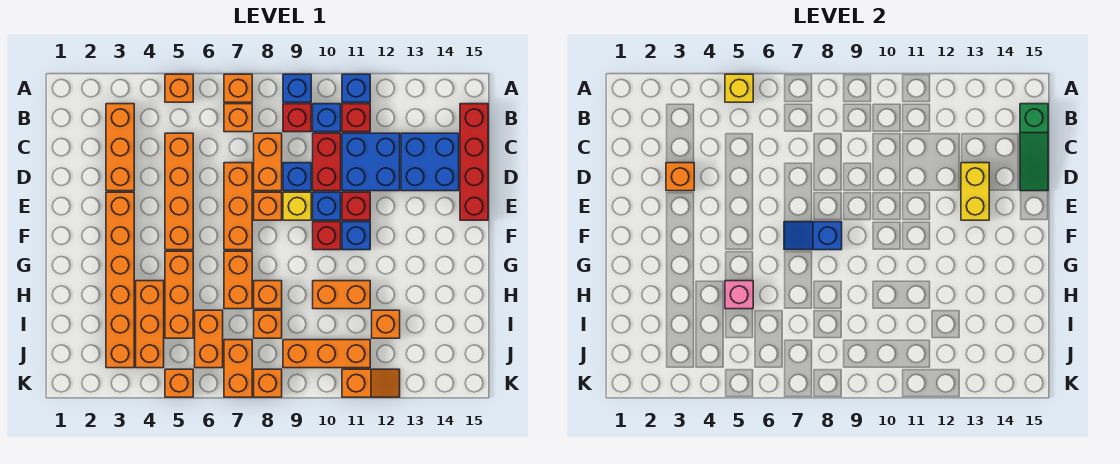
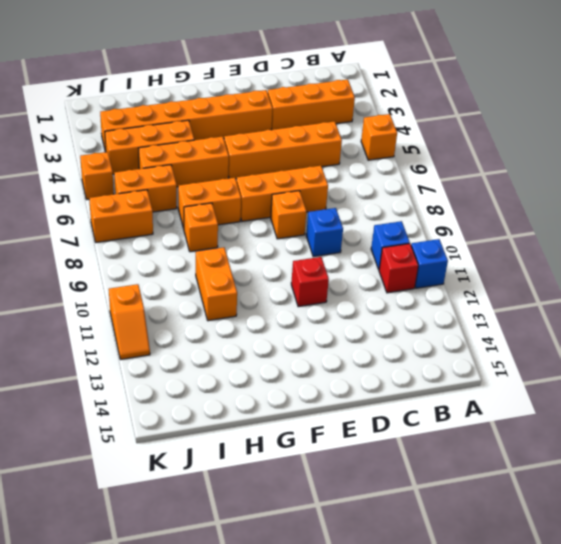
none -> orange brick A7 level 1
none -> blue brick A9 level 1
none -> orange brick B7 level 1
none -> red brick B9 level 1

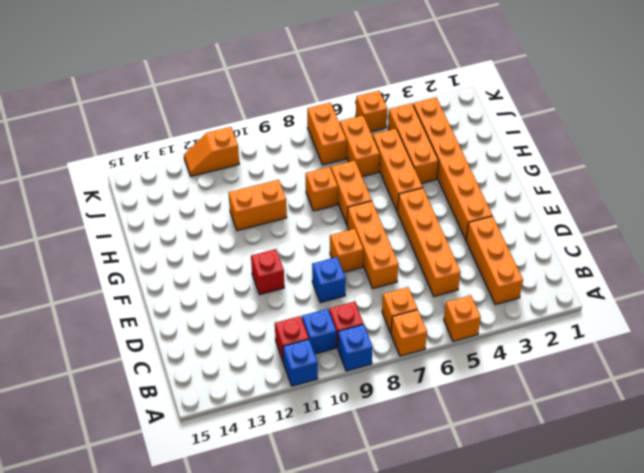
none -> red brick B15:E15 level 1
none -> orange brick C8:D8 level 1
none -> red brick C10:D10 level 1
none -> blue brick C11:D12 level 1

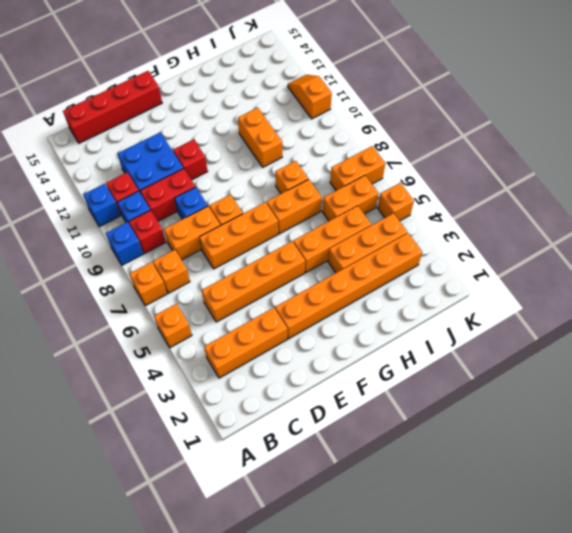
none -> blue brick C13:D14 level 1
none -> yellow brick E9 level 1
none -> blue brick E10 level 1
none -> red brick F10 level 1

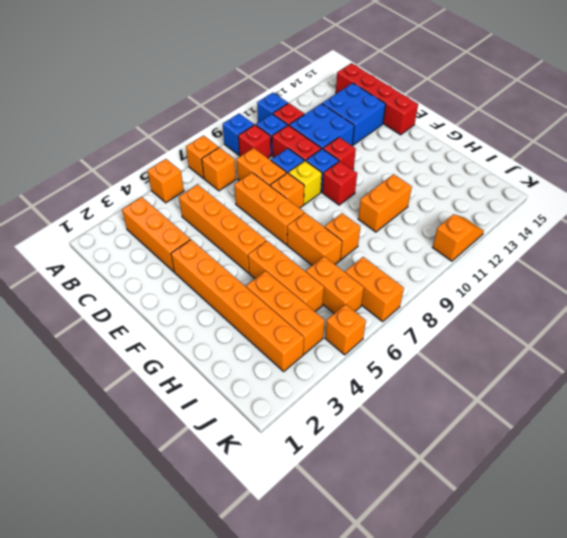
none -> blue brick F11 level 1
none -> orange brick I8 level 1
none -> orange brick I12 level 1
none -> orange brick J9:J11 level 1

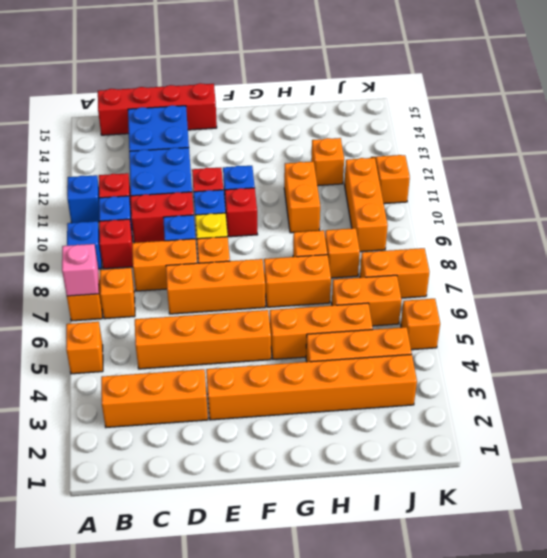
pink brick A7 level 2 -> pink brick H5 level 2
none -> orange brick K8 level 1
none -> yellow brick A5 level 2
none -> green slope B15:D15 level 2 top B
none -> orange brick D3 level 2

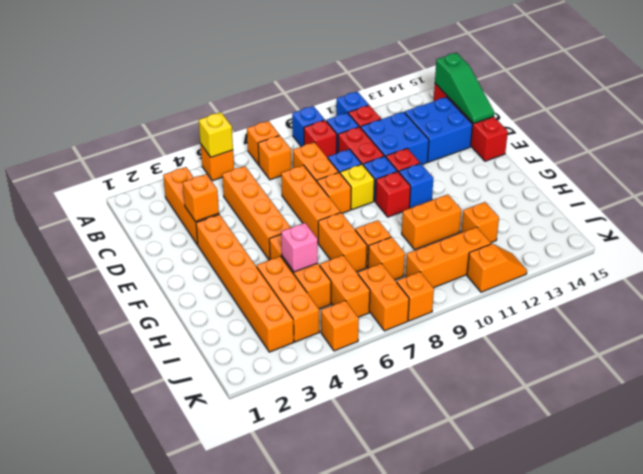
none -> yellow brick D13:E13 level 2
none -> blue slope F7:F8 level 2 top 8

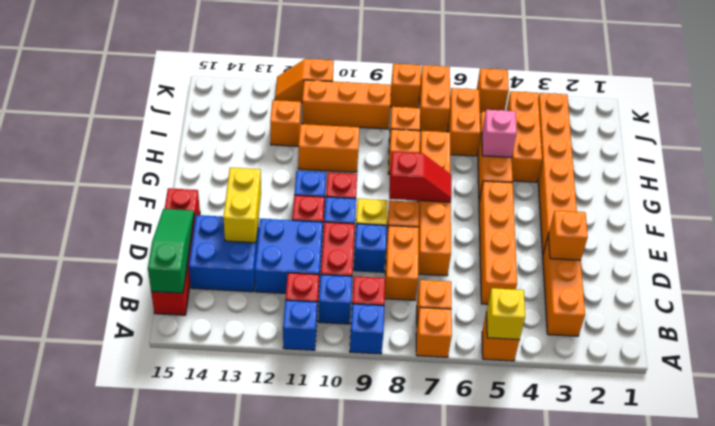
red slope F7:F8 level 2 top 8 -> blue slope F7:F8 level 2 top 8

